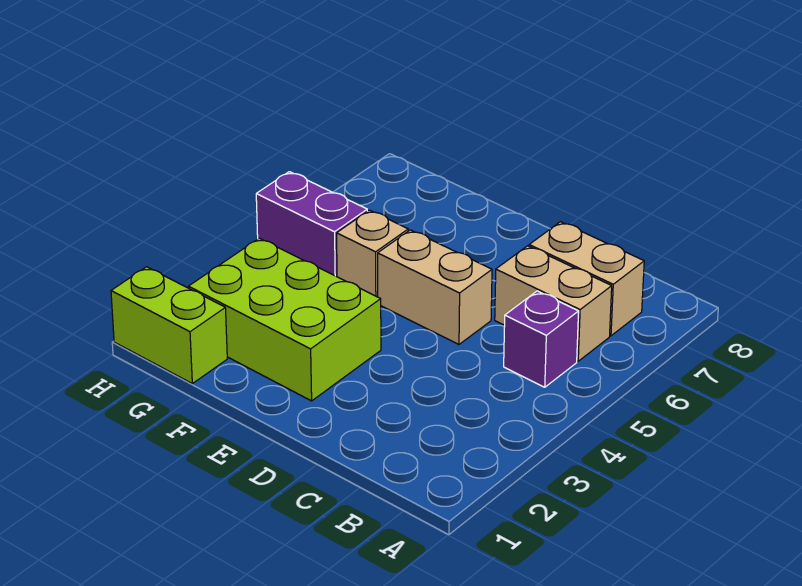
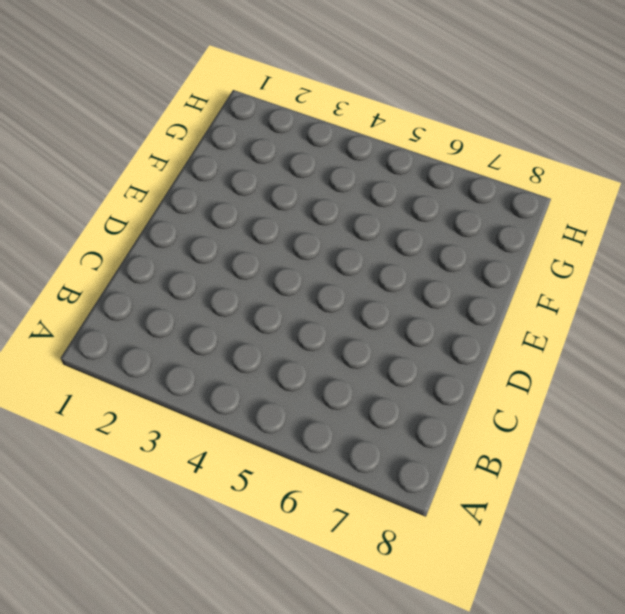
none -> purple brick B5 level 1
none -> tan brick B6:C6 level 1

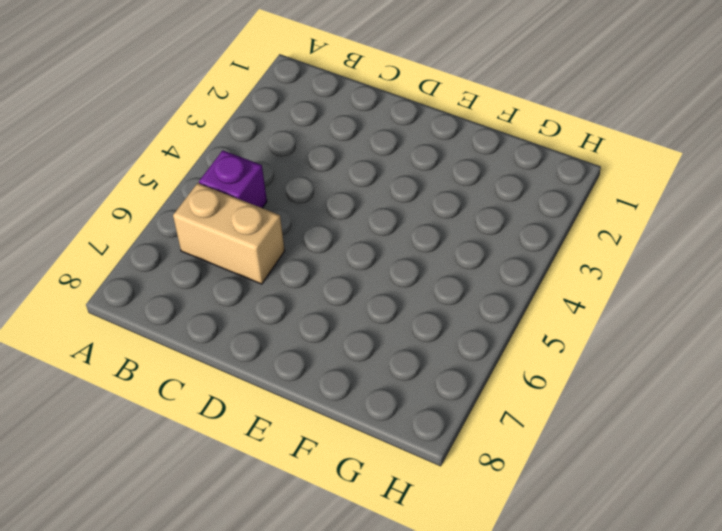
none -> tan brick B7:C7 level 1
none -> tan brick D5:E5 level 1

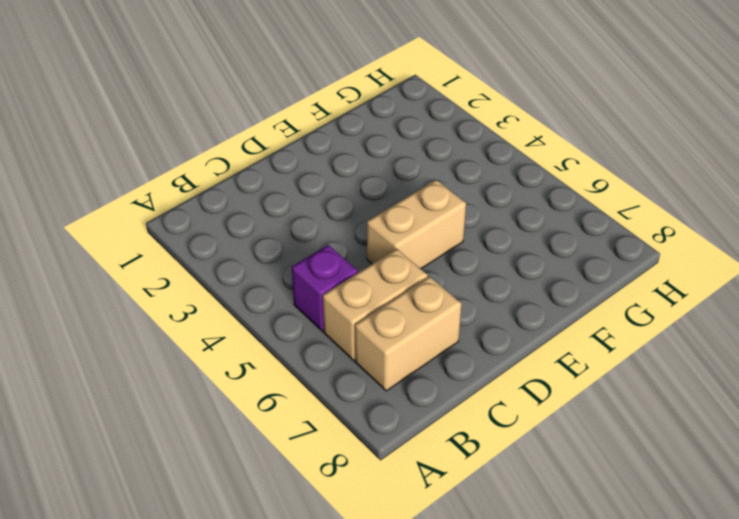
none -> lime brick E2:G3 level 1
none -> tan brick F5 level 1

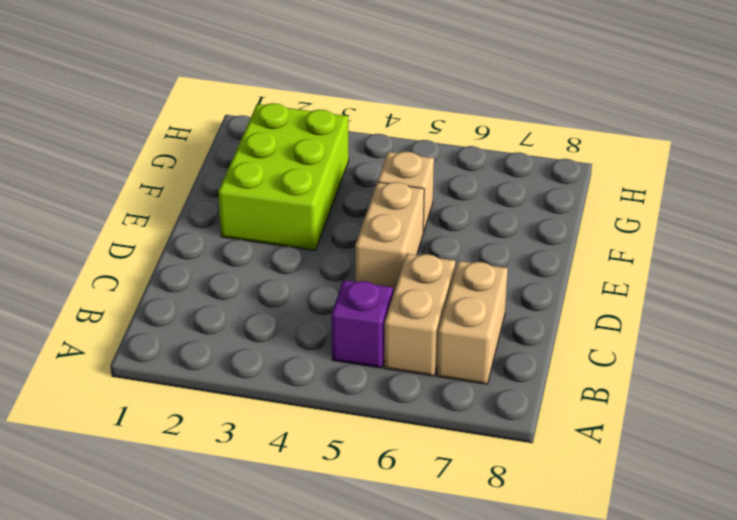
none -> lime brick G1:H1 level 1
none -> purple brick G5:H5 level 1

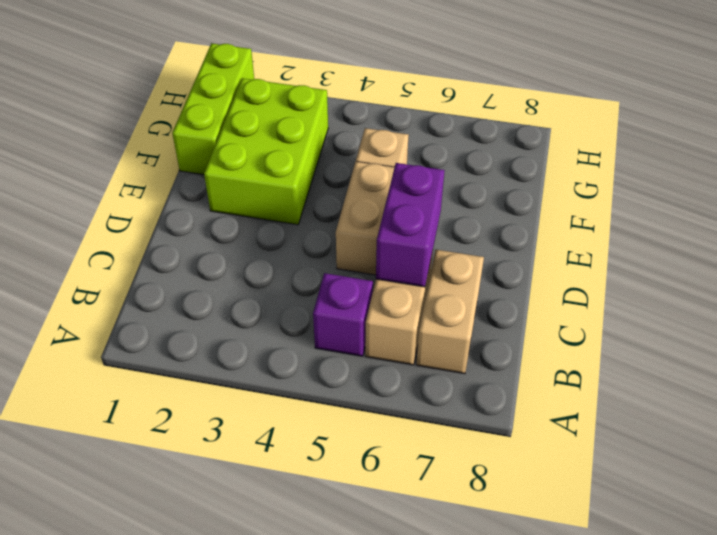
purple brick C6:D6 level 2 -> purple brick G5:H5 level 1
lime brick F1:H1 level 1 -> lime brick G1:H1 level 1

